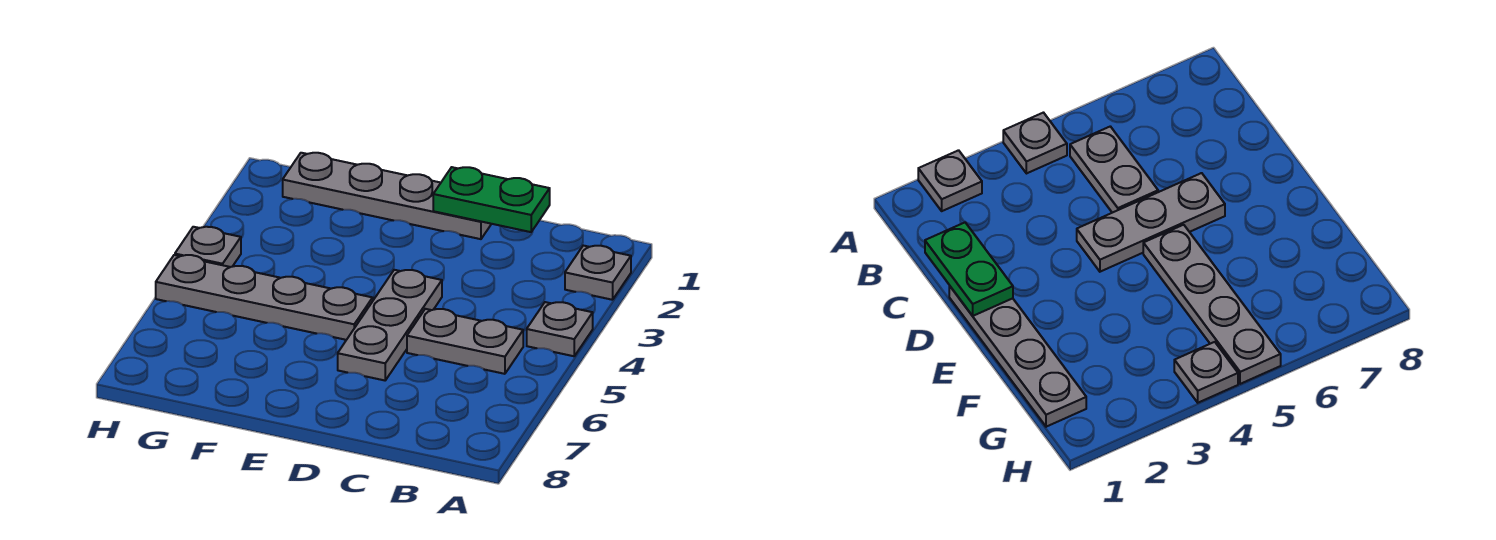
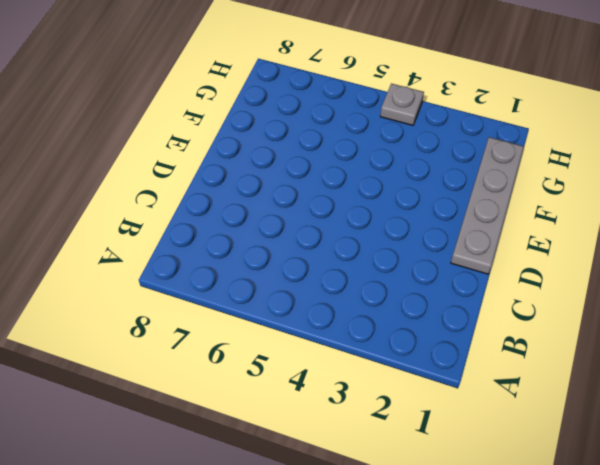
none -> grey plate A2 level 1
none -> grey plate A4 level 1

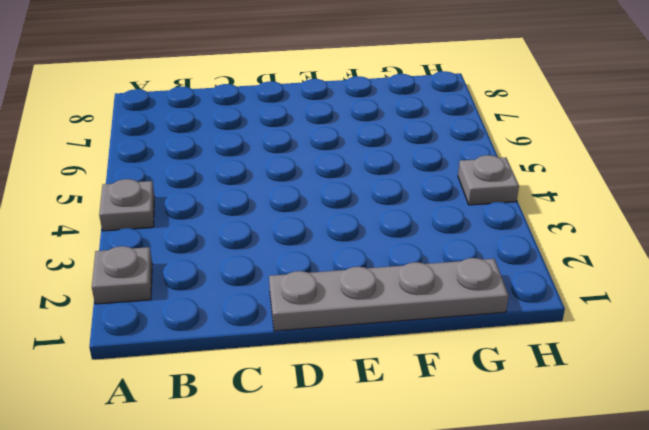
none -> grey plate B5:C5 level 1
none -> grey plate D4:D6 level 1

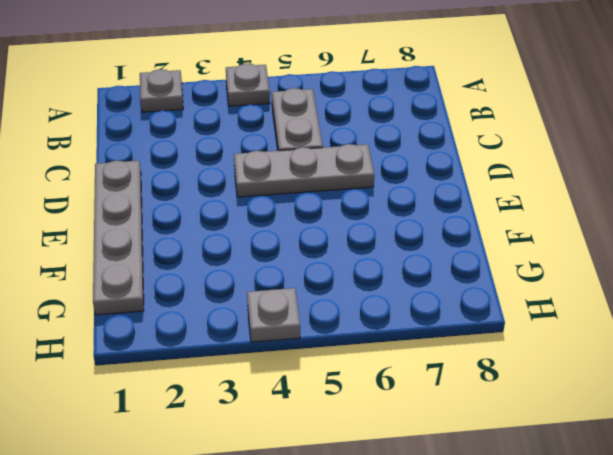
none -> grey plate E5:H5 level 1
none -> green plate C1:D1 level 2

